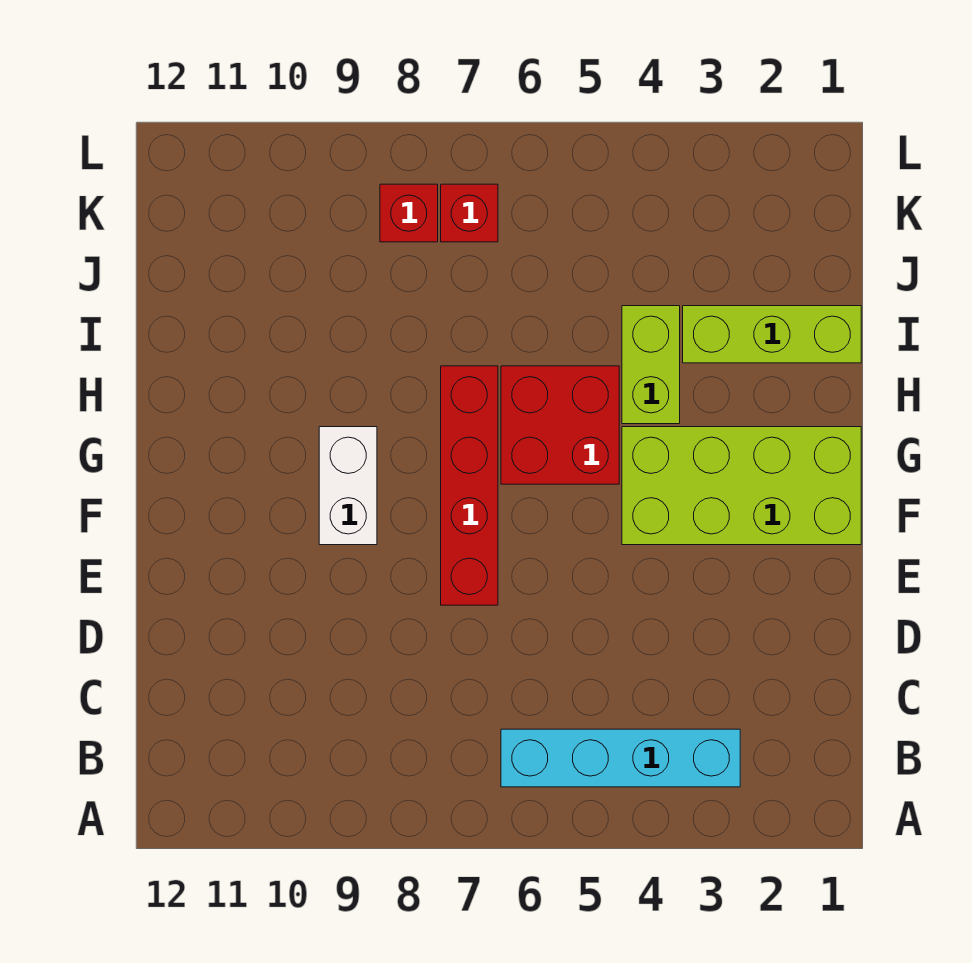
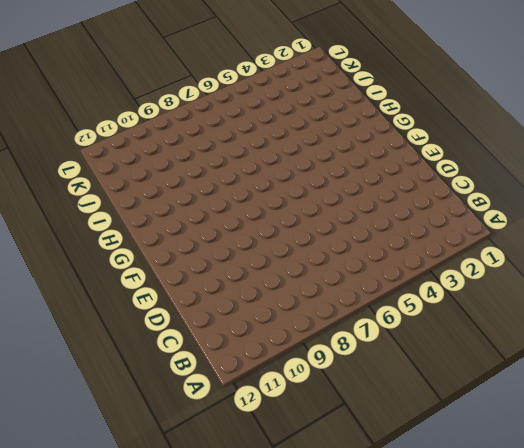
none -> cyan brick B3:B6 level 1
none -> red brick E7:H7 level 1

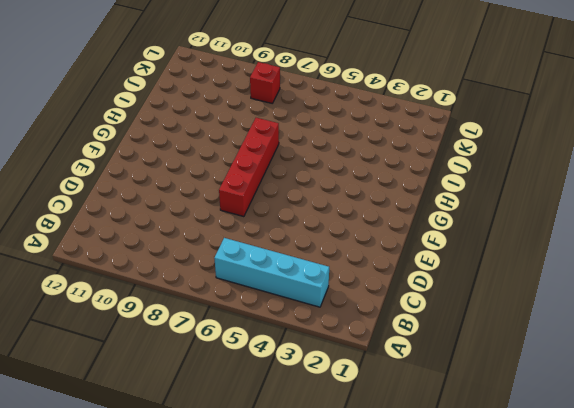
none -> lime brick F1:G4 level 1
none -> white brick F9:G9 level 1

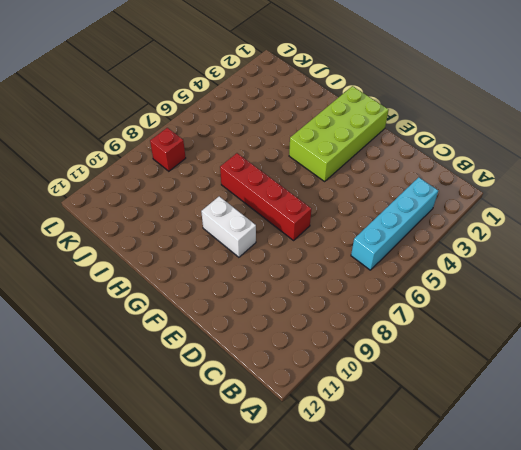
none -> red brick G5:H6 level 1
none -> lime brick H4:I4 level 1

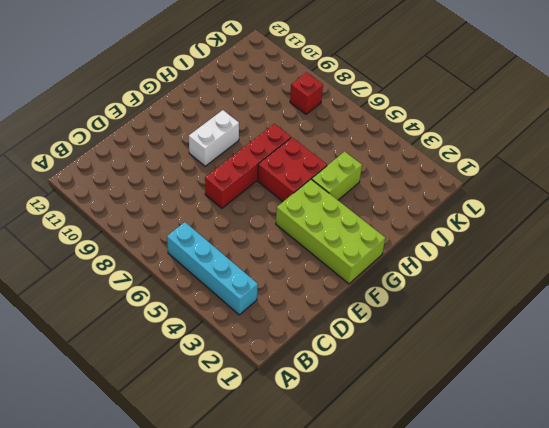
none -> lime brick I1:I3 level 1
none -> red brick K7 level 1

